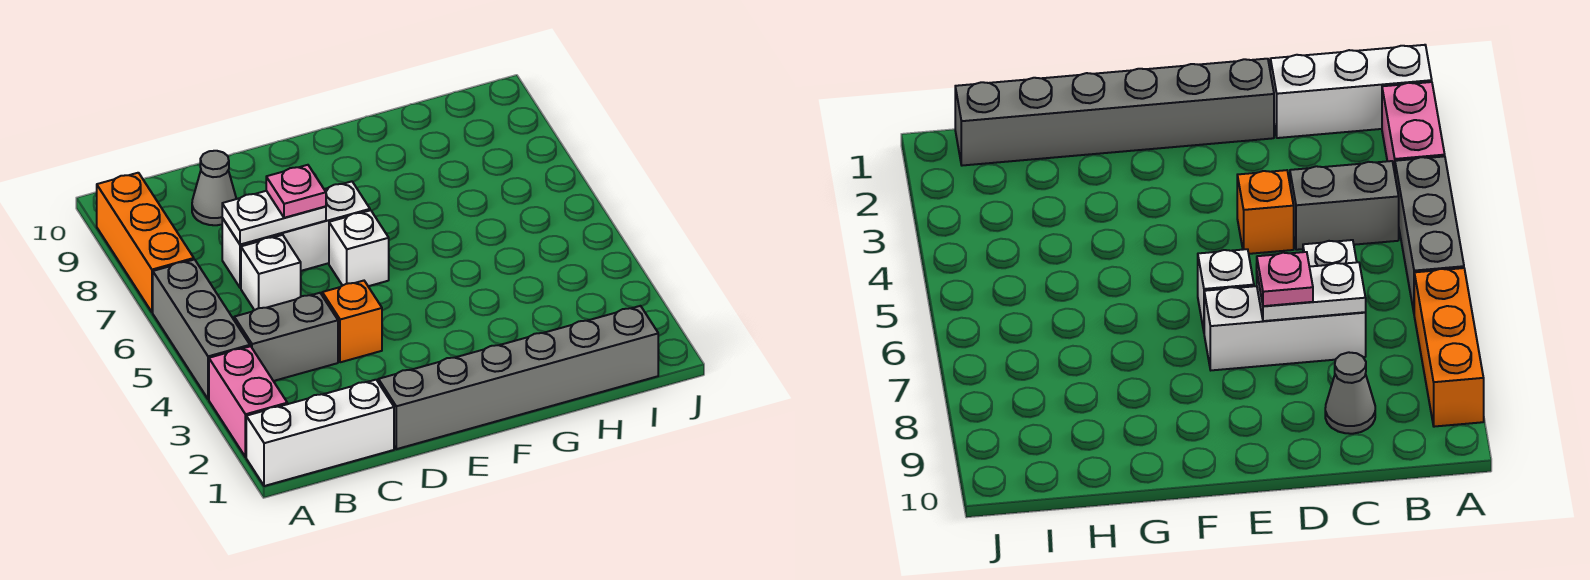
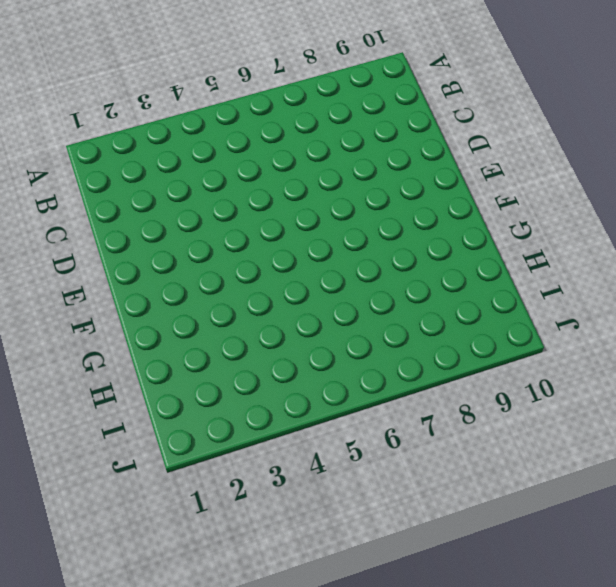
none -> white brick A1:C1 level 1
none -> pink brick A2:A3 level 1
none -> grey brick A4:A6 level 1

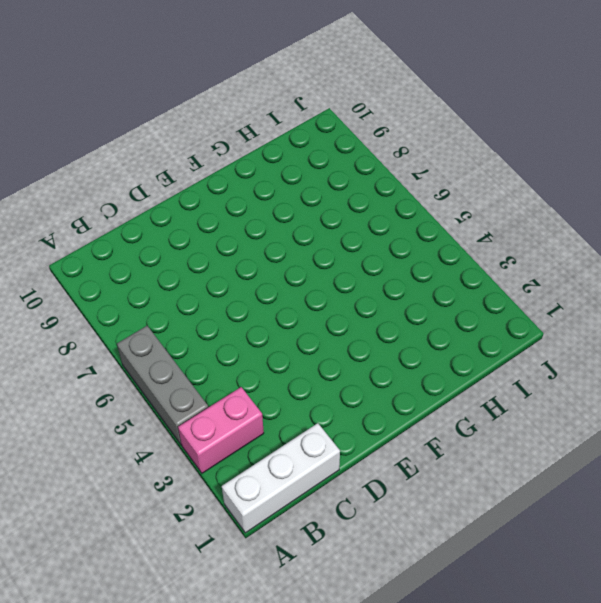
pink brick A3:B3 level 1 -> pink brick A2:A3 level 1
none -> orange brick A7:A9 level 1
none -> grey brick B4:C4 level 1
none -> white brick C6 level 1

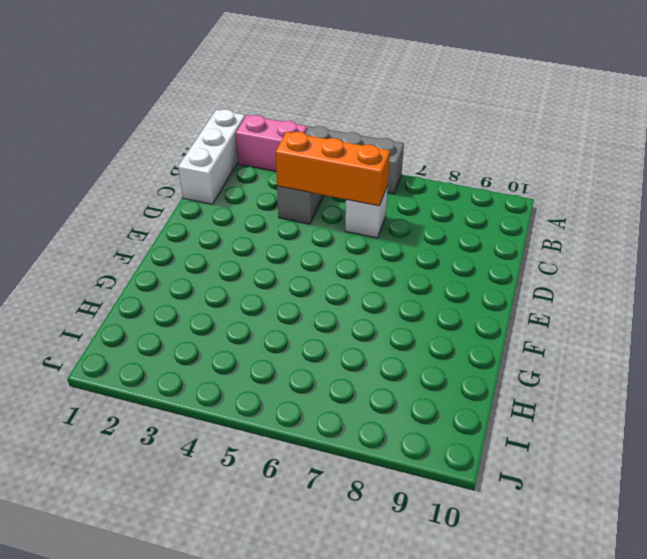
orange brick C4:C6 level 2 -> orange brick A7:A9 level 1
none -> white brick C7:E7 level 1
none -> grey cone C9 level 1
none -> grey brick D1:I1 level 1

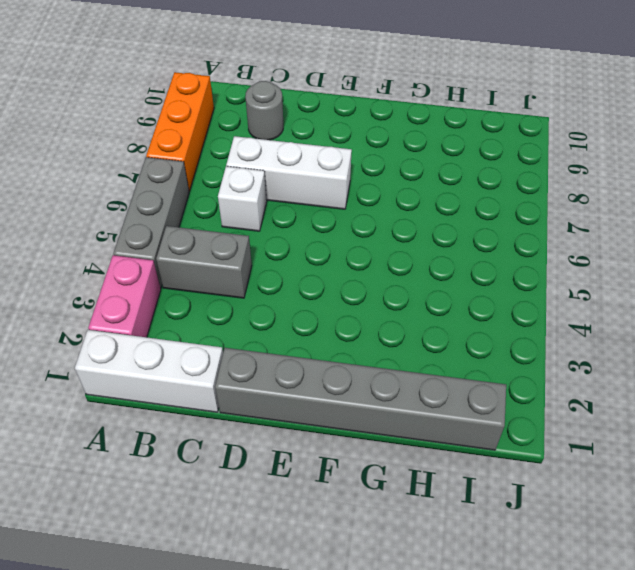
grey round brick C9 level 1 -> grey cone C9 level 1
none -> orange brick D4 level 1
none -> white brick E6 level 1
none -> white plate C7:D7 level 2

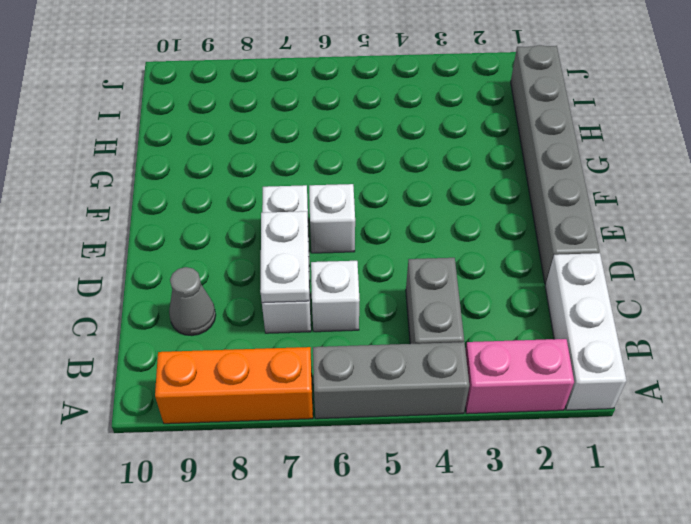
none -> orange brick D4 level 1
none -> pink plate D7 level 3

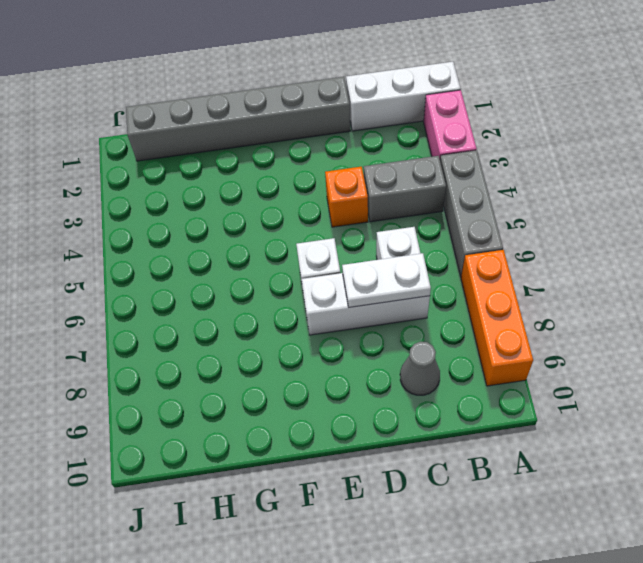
none -> pink plate D7 level 3

